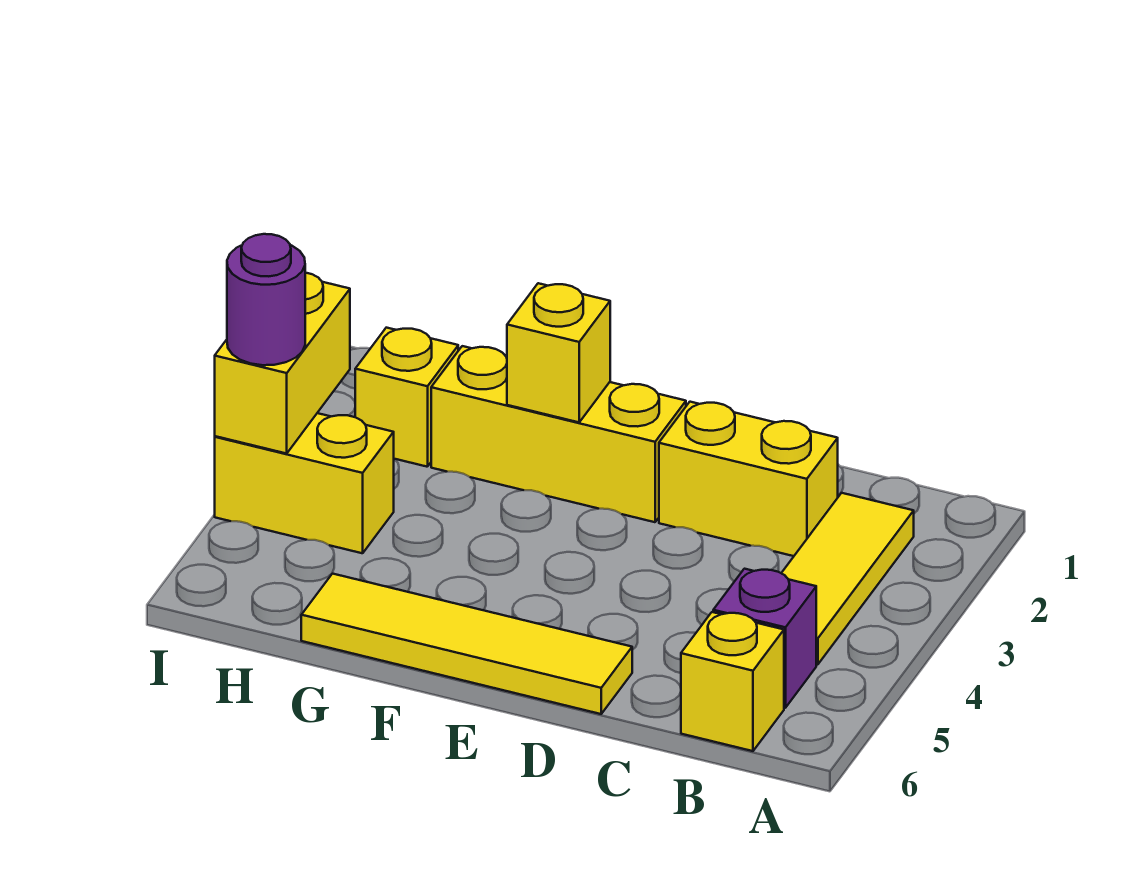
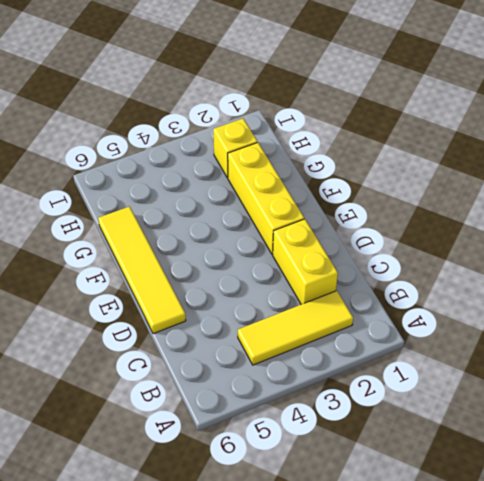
none -> purple brick B5 level 1
none -> yellow brick B6 level 1

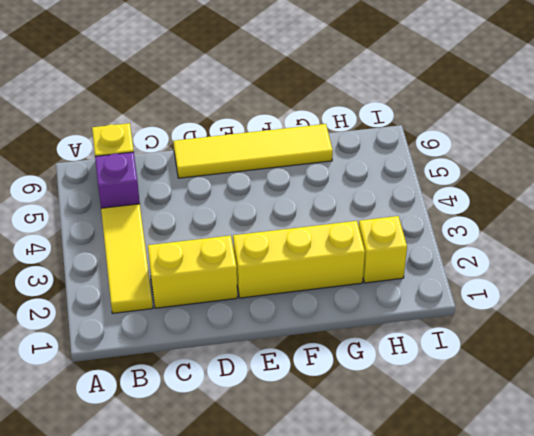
none -> yellow brick H4:I4 level 1
none -> yellow brick F2 level 2

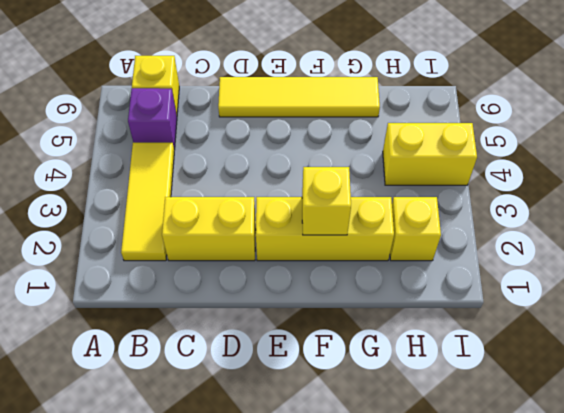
none -> yellow brick I3:I4 level 2
none -> purple round brick I4 level 3

